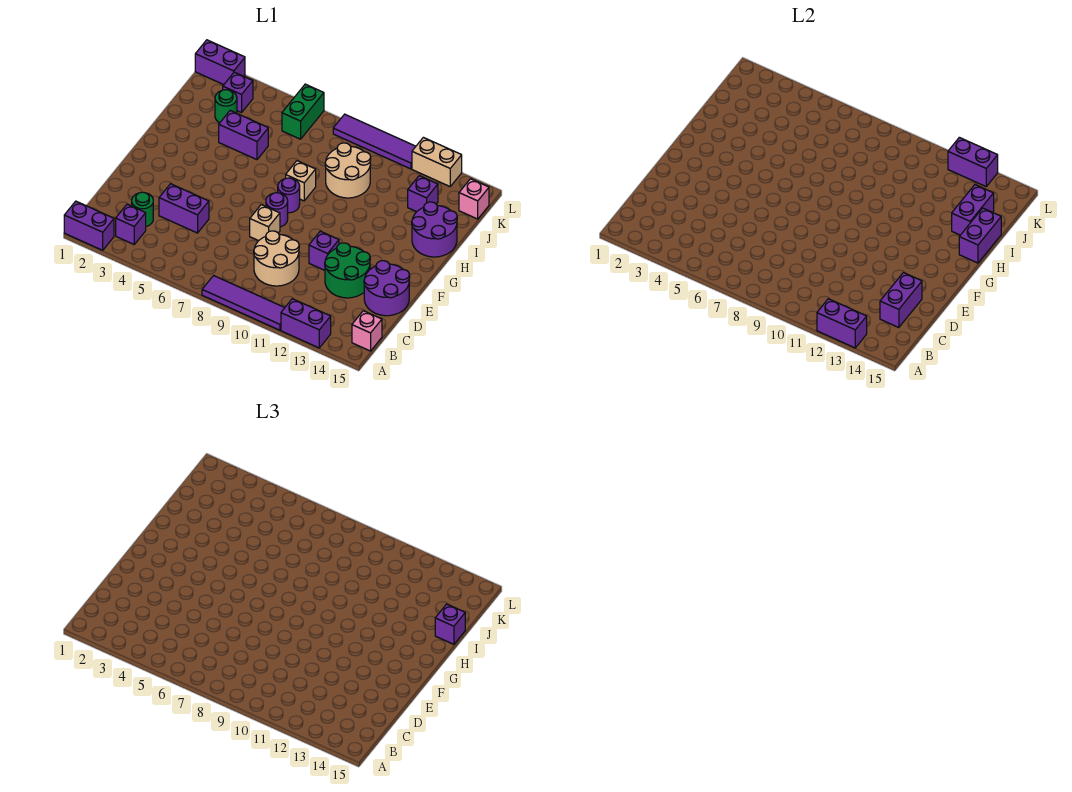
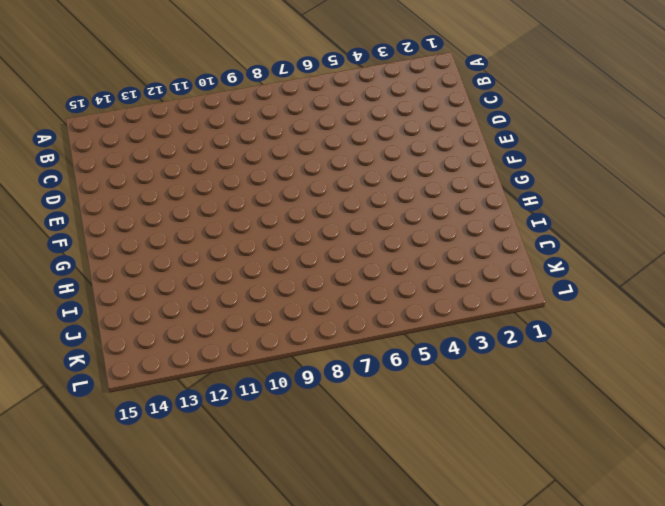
none -> purple brick A1:A2 level 1
none -> purple tile A8:A11 level 1
none -> purple brick A12:A13 level 1
none -> purple brick B3 level 1

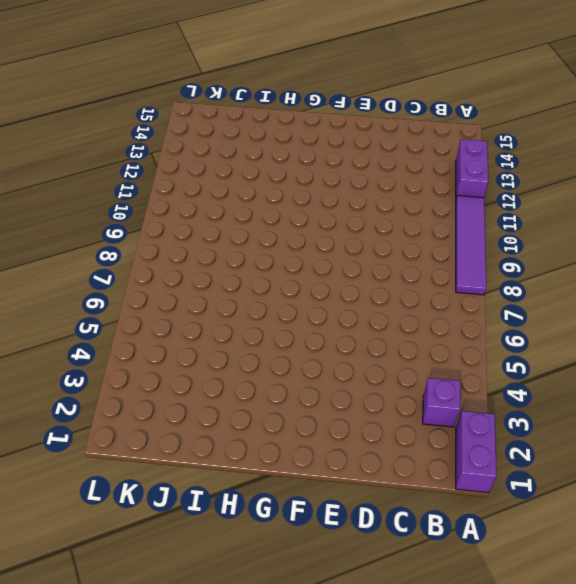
none -> pink brick B15 level 1
none -> green round brick C3 level 1
none -> tan round brick C9:D10 level 1
none -> purple brick D4:D5 level 1

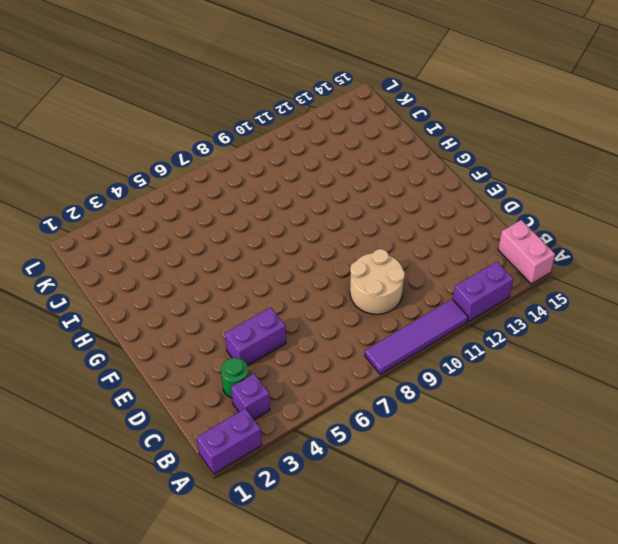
pink brick A15:B15 level 1 -> pink brick B15 level 1
none -> green round brick D12:E13 level 1
none -> purple round brick D14:E15 level 1
none -> tan brick E8 level 1
none -> purple brick E11 level 1

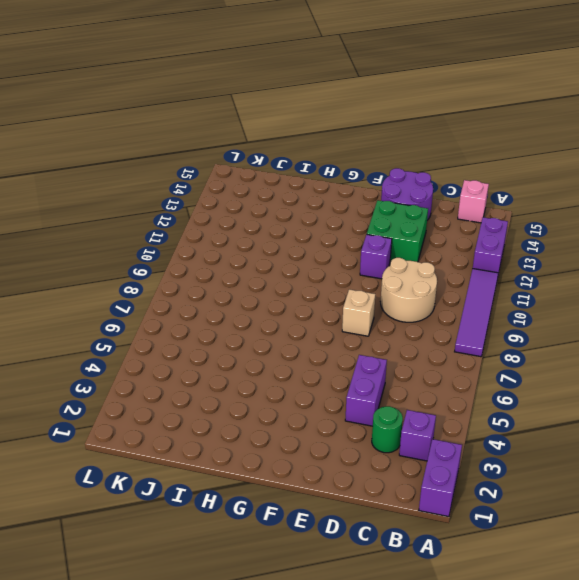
green brick D12:E13 level 1 -> green round brick D12:E13 level 1
none -> purple round brick F8 level 1
none -> purple round brick G8 level 1
none -> tan brick H8 level 1
none -> purple round brick H14:I15 level 1

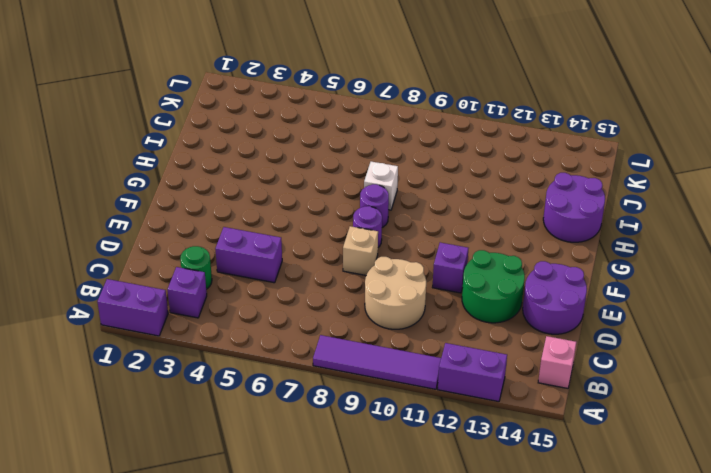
white brick H8 level 1 -> tan brick H8 level 1
none -> purple brick I4:I5 level 1
none -> tan round brick I9:J10 level 1
none -> green round brick J3 level 1
none -> purple brick J13 level 1

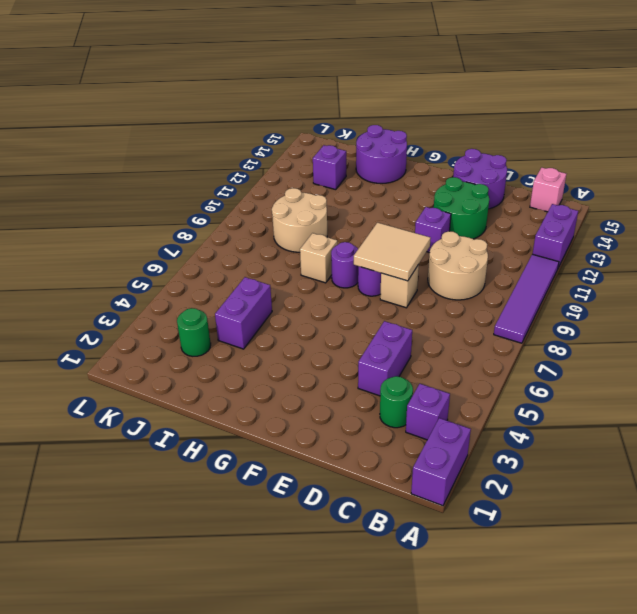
tan tile E8:F9 level 2 -> none
none -> purple brick K3 level 1
none -> green brick K6:L6 level 1
none -> pink brick K15 level 1
none -> purple brick L1:L2 level 1

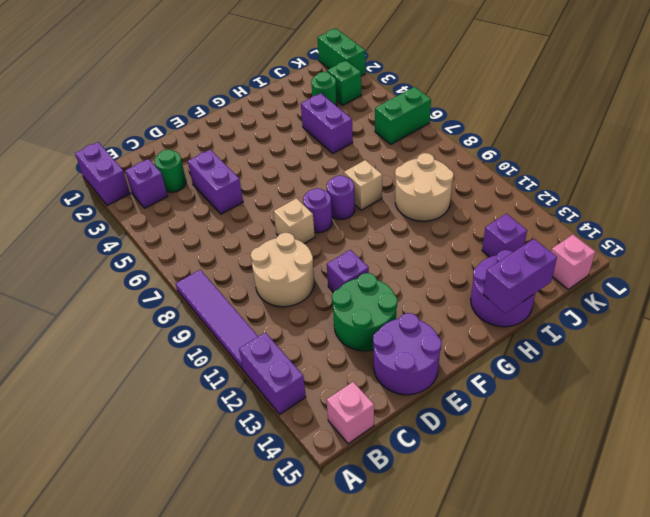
green brick K3 level 1 -> purple brick K3 level 1
green brick L1:L2 level 1 -> purple brick L1:L2 level 1
none -> purple tile L8:L11 level 1
none -> tan brick L12:L13 level 1
none -> purple brick A12:A13 level 2
none -> purple brick C14:D14 level 2

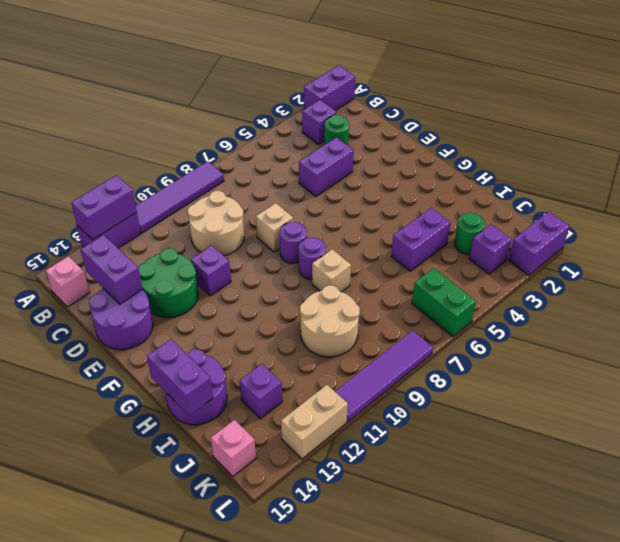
none -> purple brick I14:J14 level 2
none -> purple brick L12:L13 level 2
none -> purple brick I15 level 3

